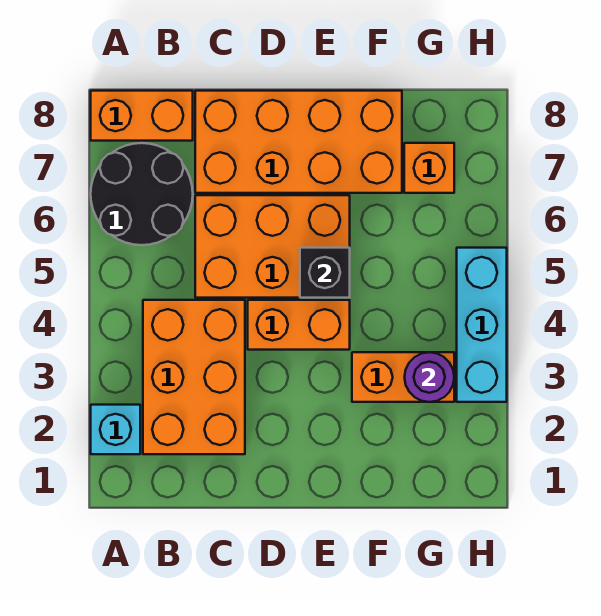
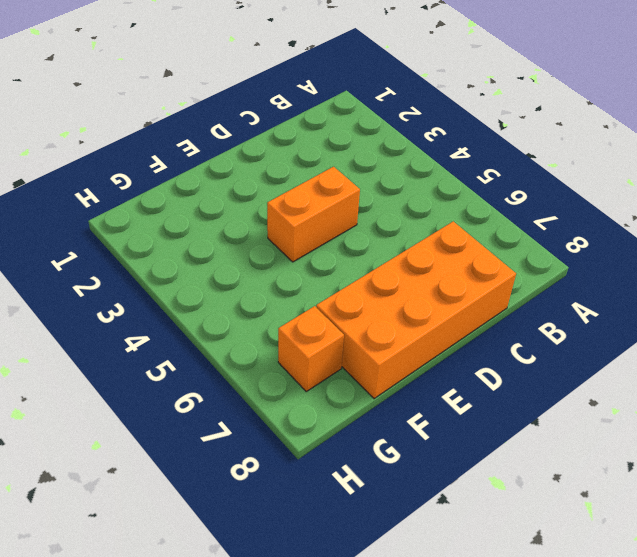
none -> cyan brick A2 level 1
none -> black round brick A6:B7 level 1
none -> orange brick A8:B8 level 1

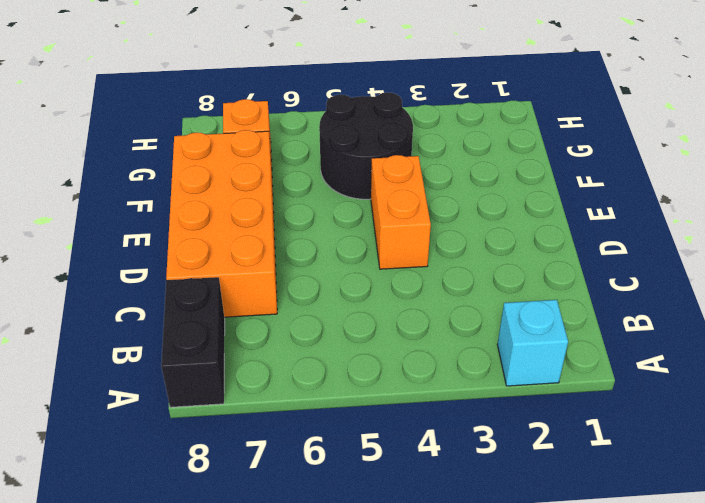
black brick A8:B8 level 1 -> orange brick A8:B8 level 1
black round brick F4:G5 level 1 -> black round brick A6:B7 level 1
none -> orange brick B2:C4 level 1
none -> orange brick C5:E6 level 1
none -> orange brick F3:G3 level 1

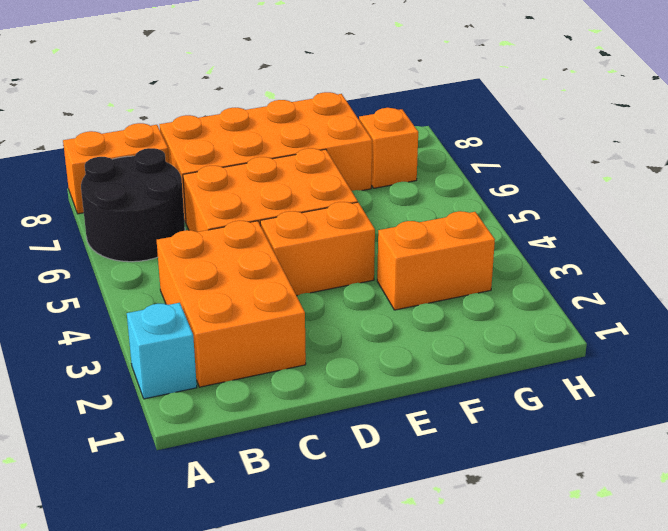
none -> cyan brick H3:H5 level 1
none -> black brick E5 level 2
none -> purple round brick G3 level 2

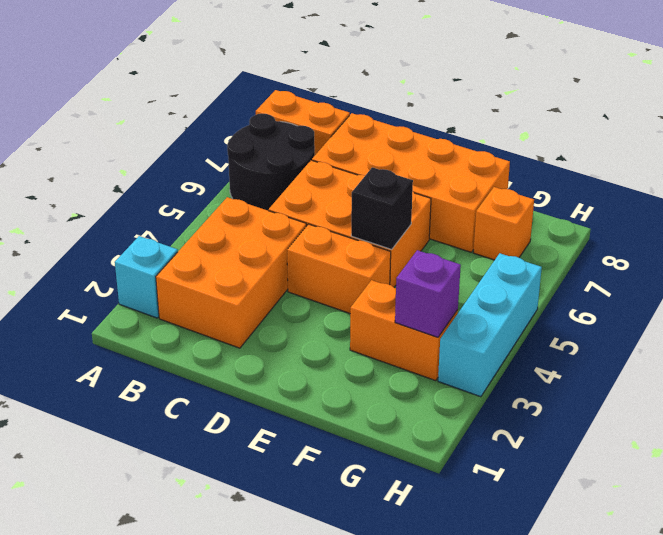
purple brick G3 level 2 -> purple round brick G3 level 2

